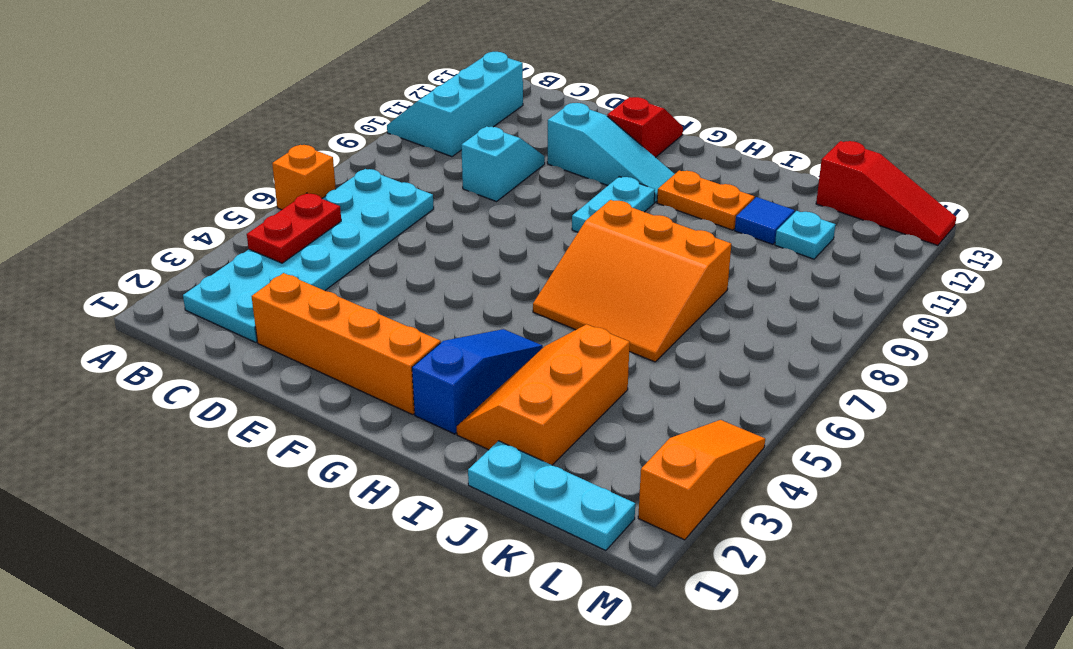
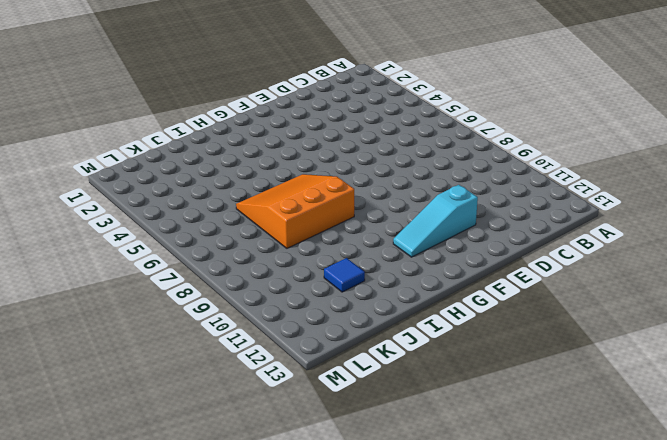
none -> orange brick A6 level 1
none -> cyan slope A10:B12 level 1 top B
none -> cyan plate B2:C7 level 1

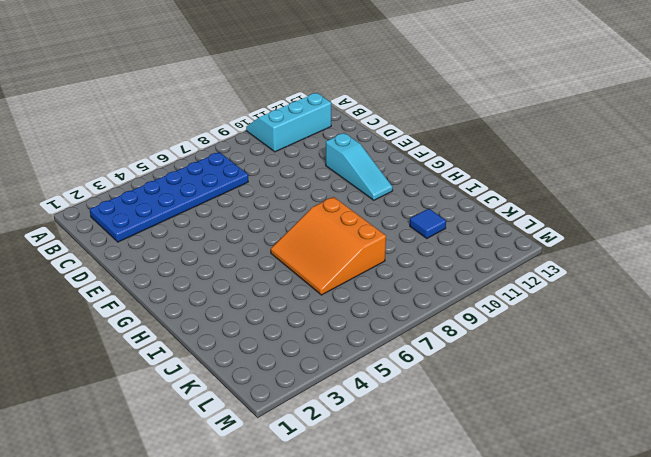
blue plate B2:C7 level 1 -> cyan plate B2:C7 level 1
none -> orange brick A6 level 1
none -> orange brick D2:G2 level 1
none -> cyan slope D9:D10 level 1 top 9

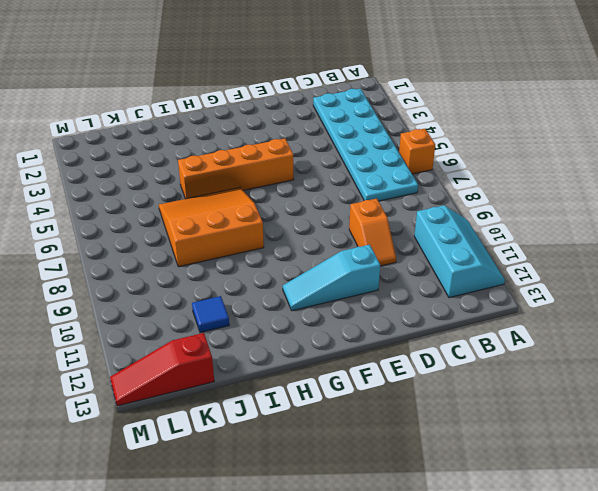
orange slope D9:D10 level 1 top 9 -> cyan slope D9:D10 level 1 top 9
orange brick F5:I5 level 1 -> orange brick D2:G2 level 1
none -> red slope F12:F13 level 1 top 12
none -> cyan plate G9:G10 level 1
none -> blue slope H2:H4 level 1 top 2

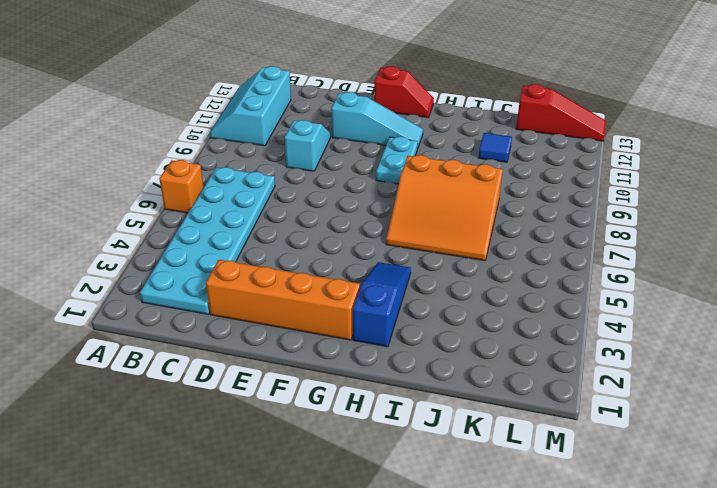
red slope F13:G13 level 1 top F -> red slope F12:F13 level 1 top 12
none -> orange plate H11:I11 level 1
none -> orange slope I2:J4 level 1 top J
none -> cyan plate J1:L1 level 1

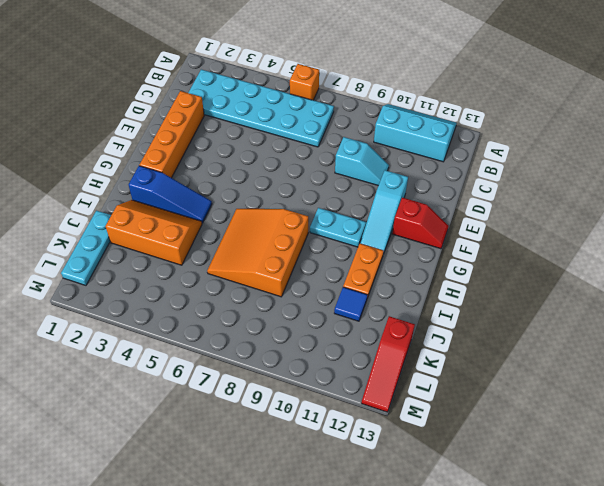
none -> cyan plate K11 level 1
none -> orange slope M2:M4 level 1 top 2
none -> red plate B4:B5 level 2

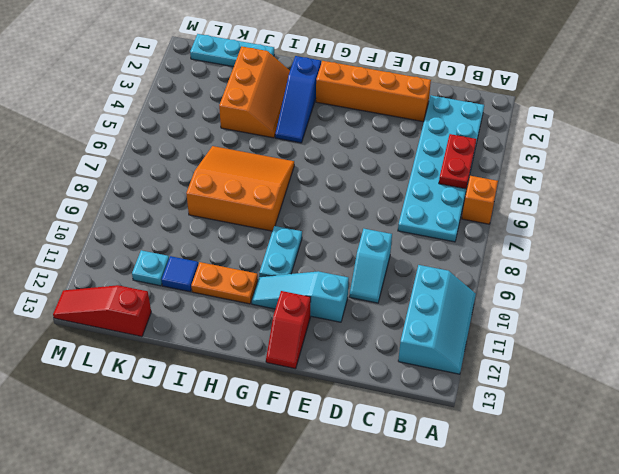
none -> orange slope M2:M4 level 1 top 2

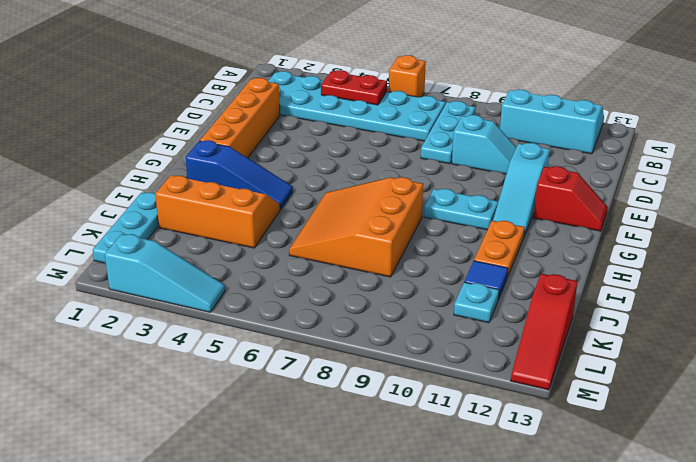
cyan plate B8:D8 level 1 -> none
cyan slope M2:M4 level 1 top 2 -> orange slope M2:M4 level 1 top 2

